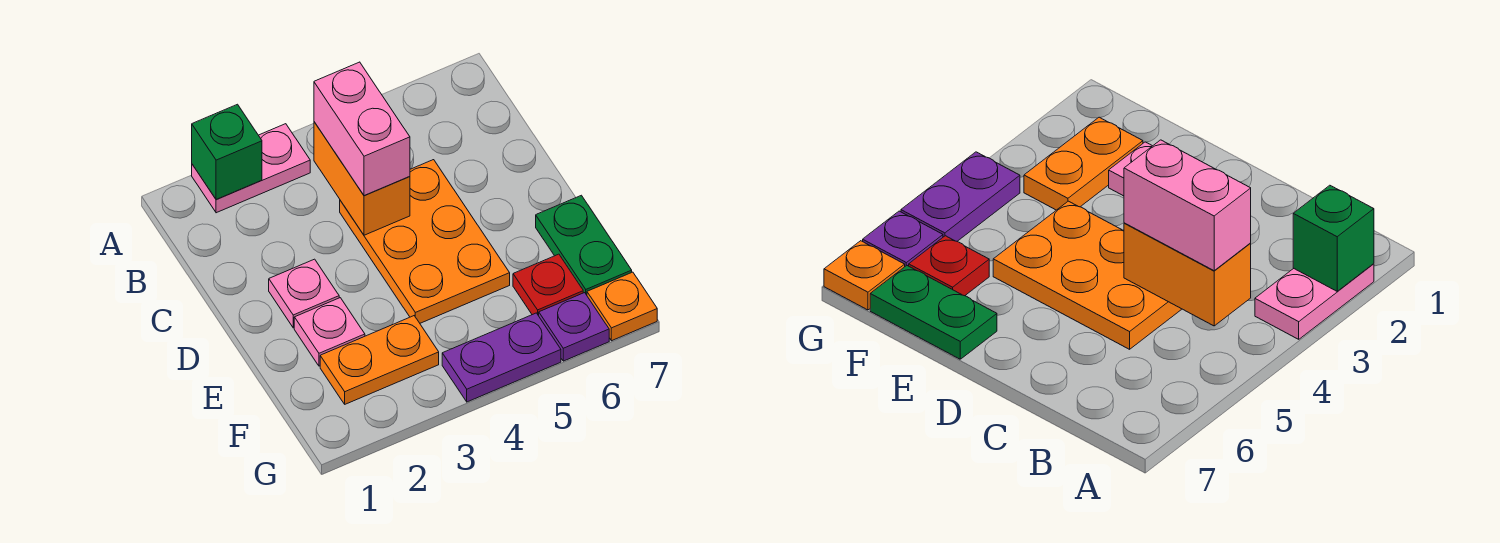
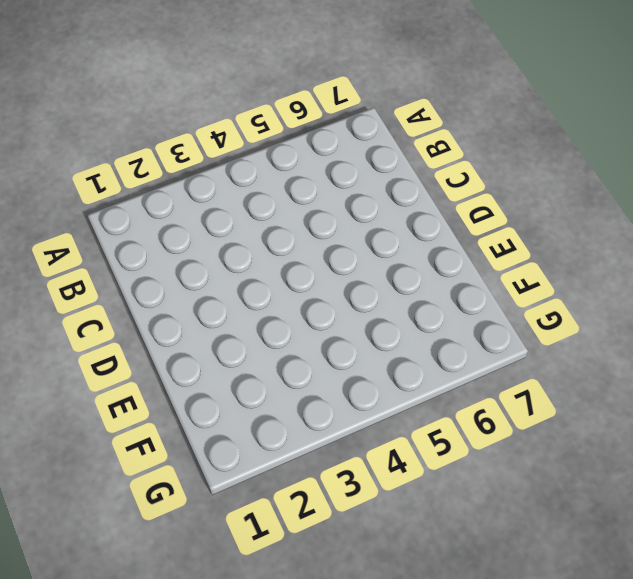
none -> pink plate A2:A3 level 1
none -> orange plate C4:E5 level 1
none -> pink plate D2 level 1

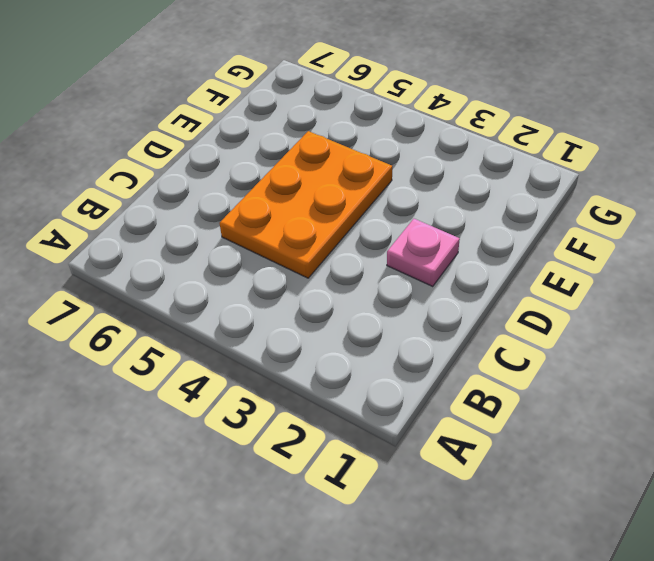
none -> pink plate A2:A3 level 1
none -> pink plate E2 level 1
none -> green plate E7:F7 level 1

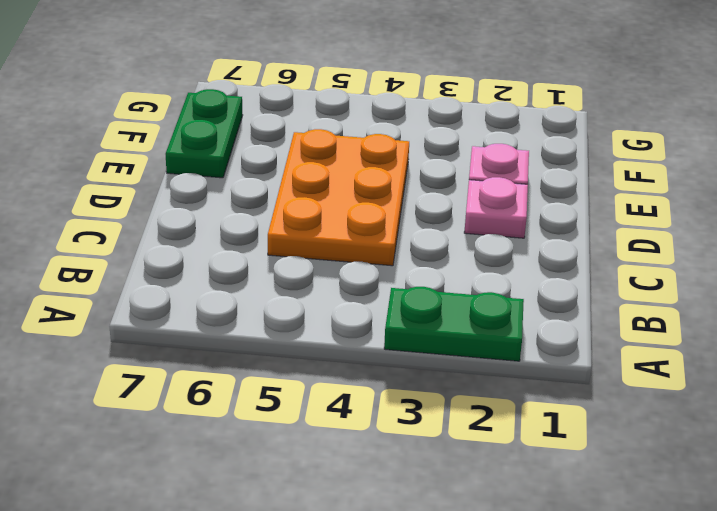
green plate A2:A3 level 1 -> pink plate A2:A3 level 1
none -> orange plate F2:F3 level 1
none -> red plate F6 level 1
none -> purple plate G4:G5 level 1

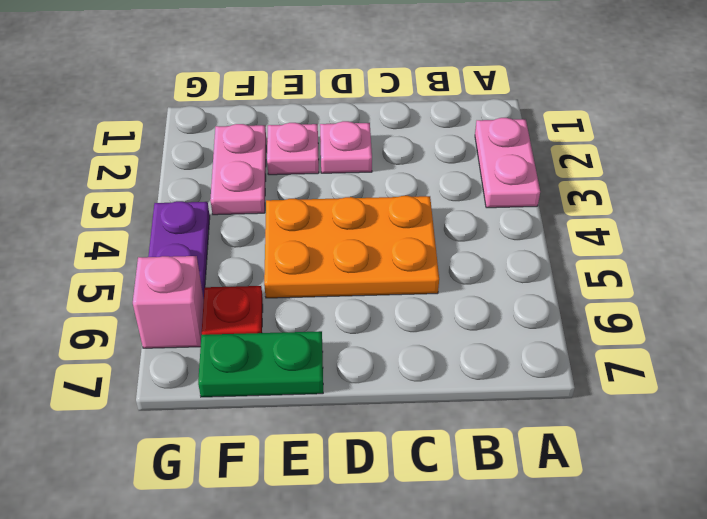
pink plate F2:F3 level 1 -> orange plate F2:F3 level 1
pink brick G6 level 1 -> purple plate G6 level 1
none -> orange plate G7 level 1
none -> green brick A2 level 2
none -> orange brick B4:C4 level 2

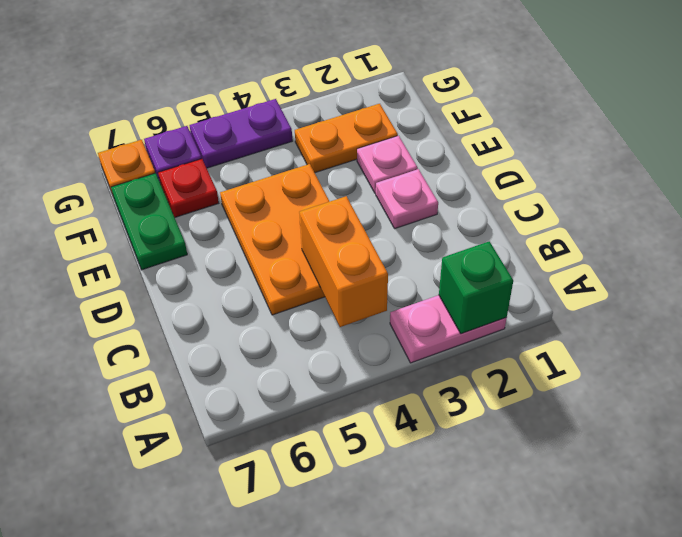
none -> pink brick B4:C4 level 3

